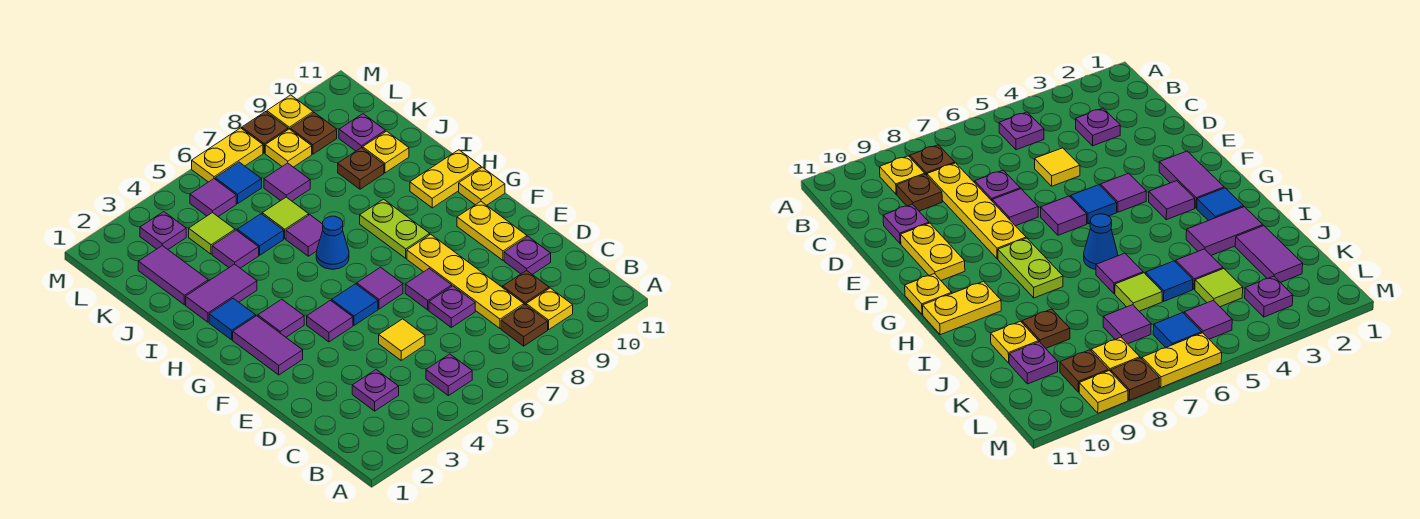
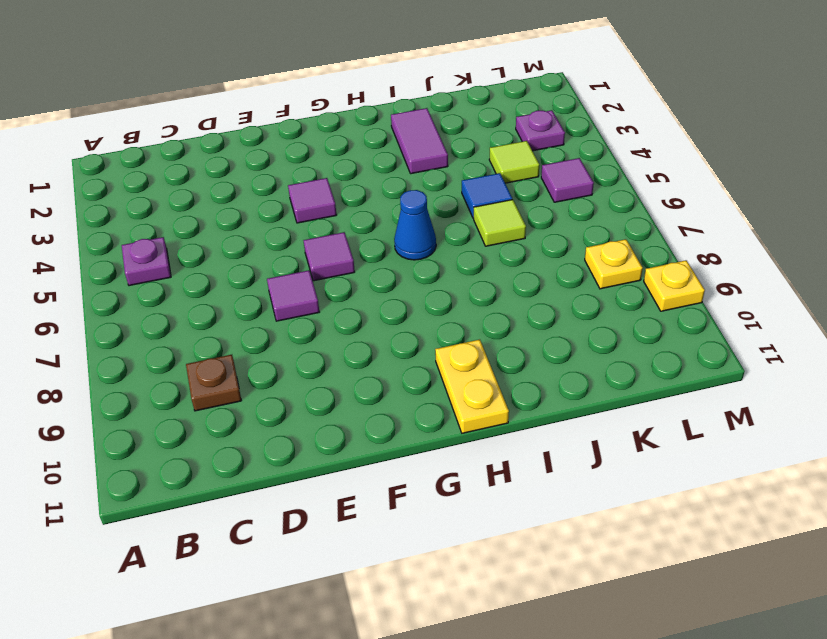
none -> brown plate B8 level 1
none -> yellow plate B9 level 1
none -> purple plate C3 level 1
none -> yellow plate C8:F8 level 1

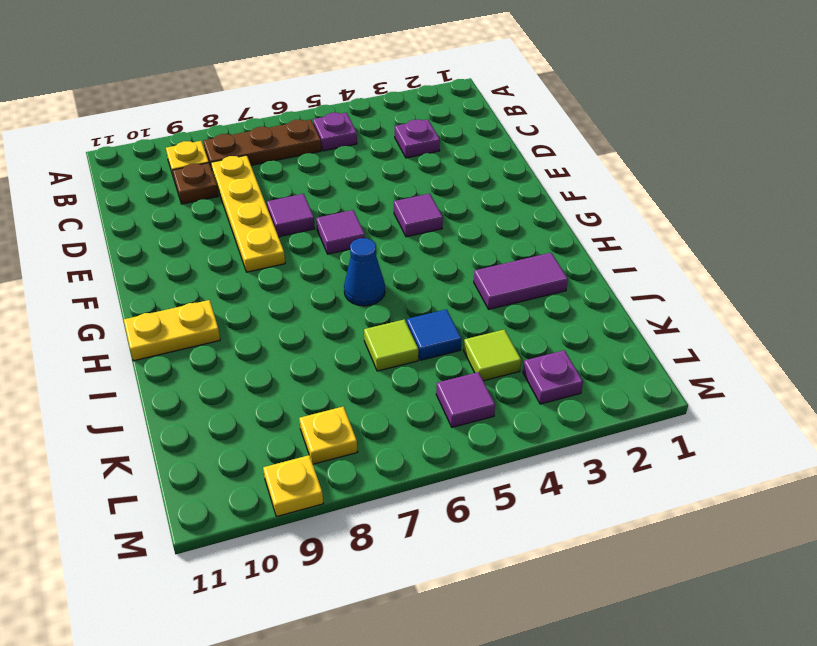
brown plate B6:B8 level 1 -> brown plate B8 level 1
none -> yellow tile D5 level 1
none -> purple plate D7 level 1
none -> purple plate D10 level 1
none -> yellow plate E10:F10 level 1

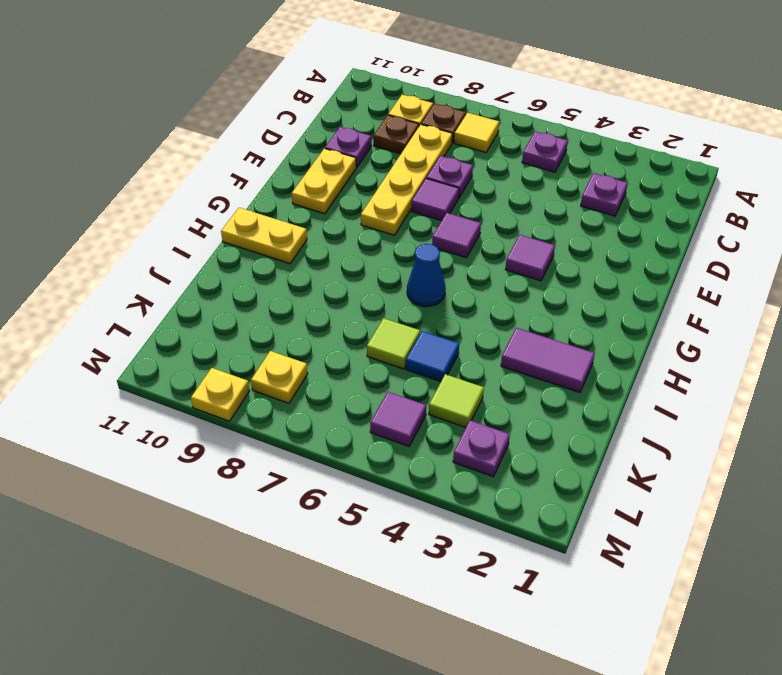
yellow tile B7 level 1 -> yellow tile D5 level 1
none -> purple tile F2:G2 level 1
none -> blue tile F5 level 1
none -> purple tile G3 level 1
none -> lime plate G8:H8 level 1

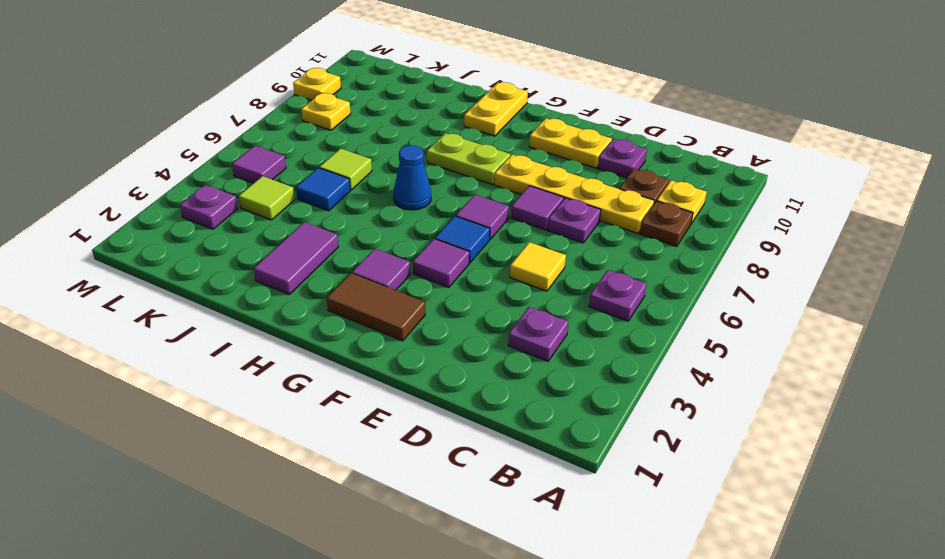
brown tile F2:G2 level 1 -> purple tile F2:G2 level 1
none -> yellow plate G11 level 1
none -> blue tile H2 level 1
none -> purple tile I6 level 1
none -> purple tile J2:K2 level 1

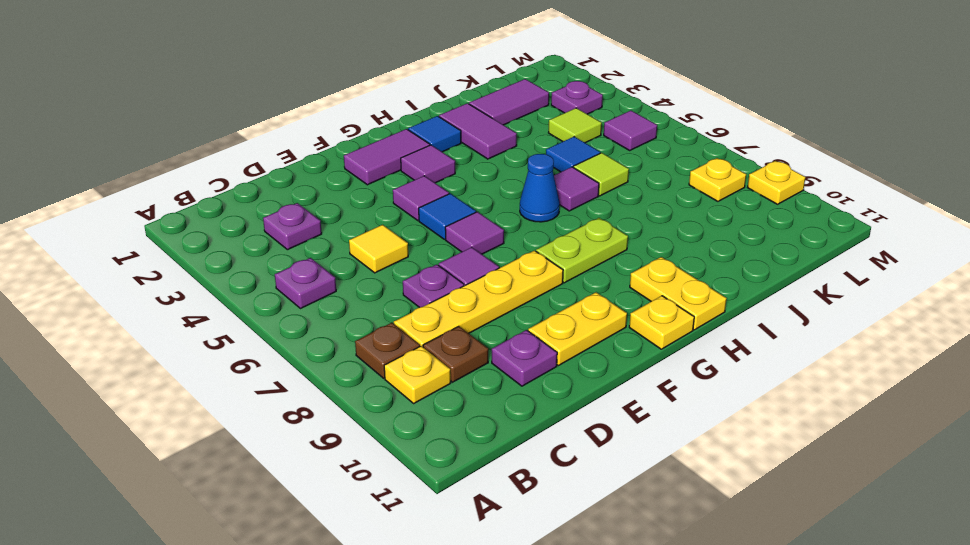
none -> purple tile J4 level 1
none -> brown plate J9 level 1
none -> yellow plate J10 level 1
none -> purple tile K7 level 1

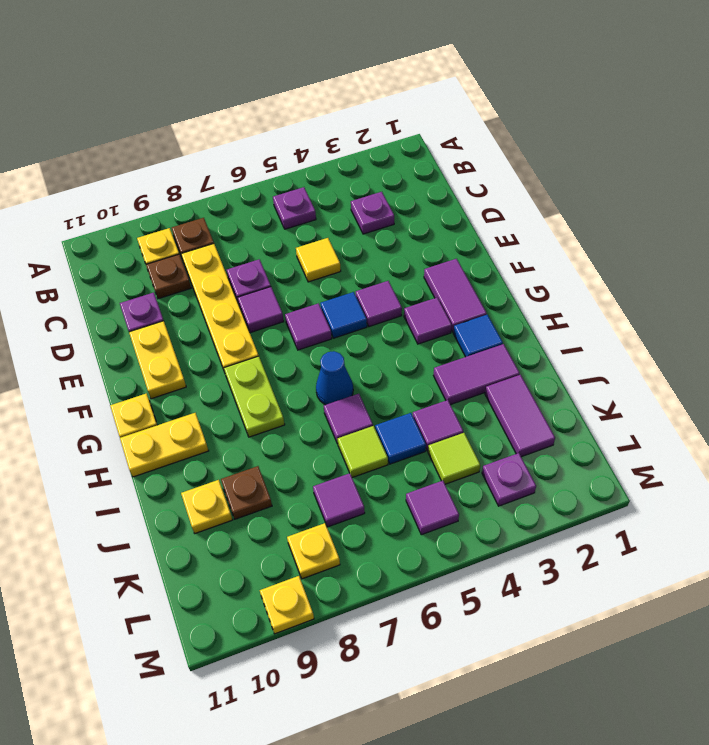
none -> purple plate K10 level 1
none -> blue tile L6 level 1
none -> brown plate L9 level 1
none -> yellow plate M6:M7 level 1

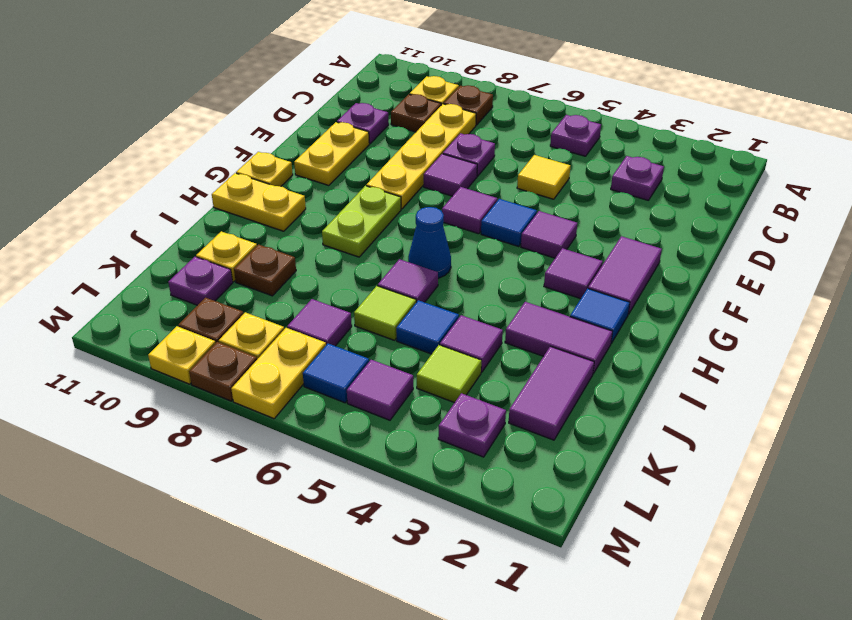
yellow plate L7:M7 level 1 -> yellow plate M6:M7 level 1

